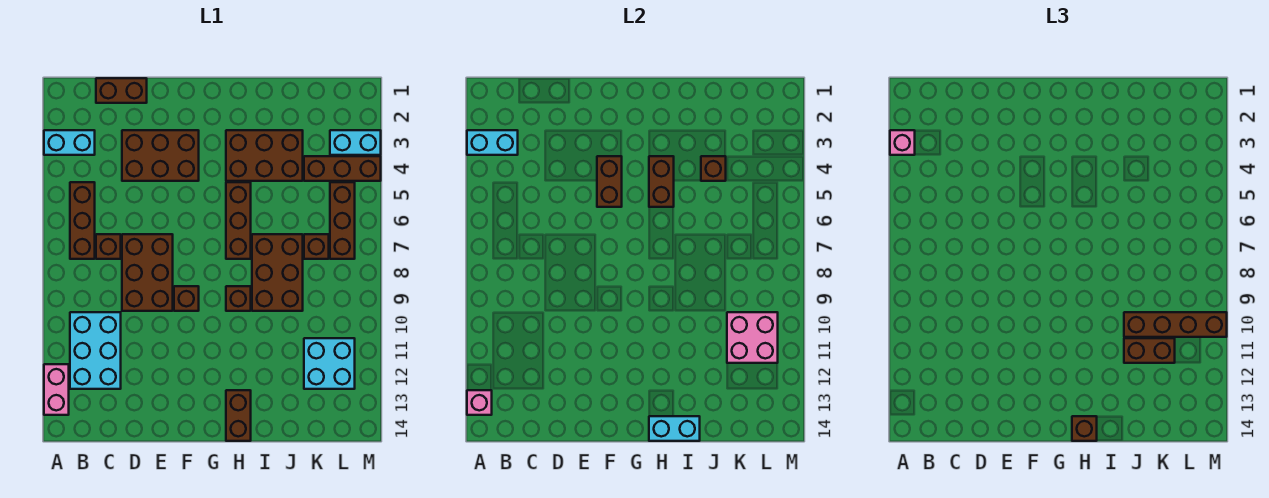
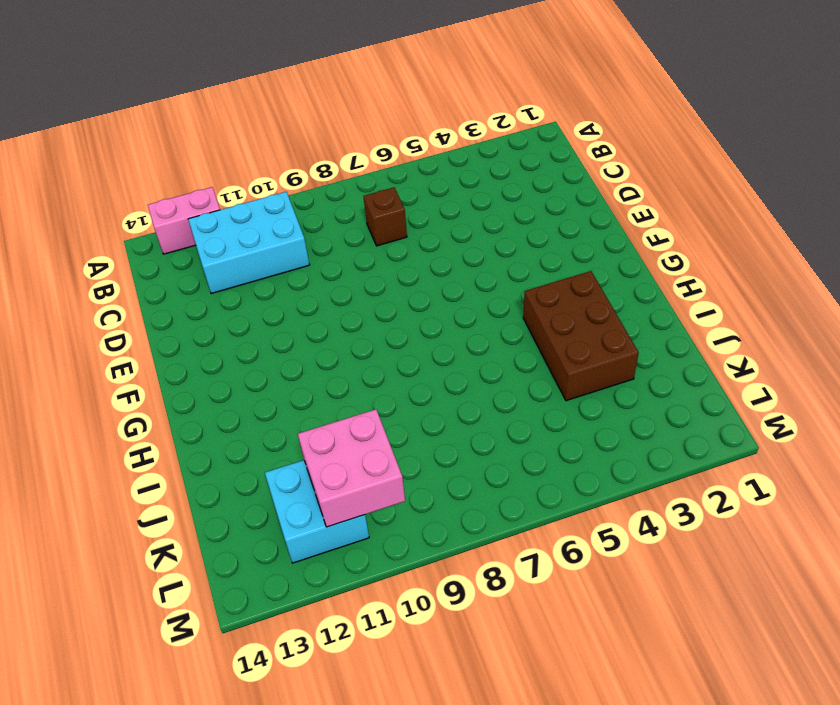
none -> cyan brick A3:B3 level 1
none -> brown brick B5:B7 level 1
none -> brown brick C1:D1 level 1
none -> brown brick D3:F4 level 1

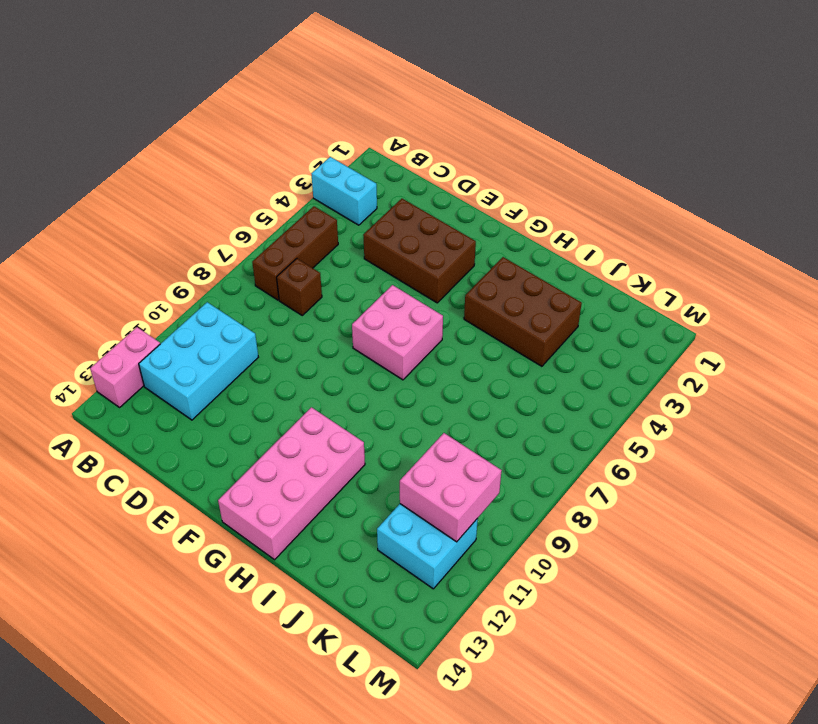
pink brick F6:G7 level 1 -> none
pink brick G11:H14 level 1 -> brown brick H13:H14 level 1
none -> brown brick C1:D1 level 1
none -> brown brick D7:E9 level 1
none -> brown brick F9 level 1
none -> brown brick H5:H7 level 1

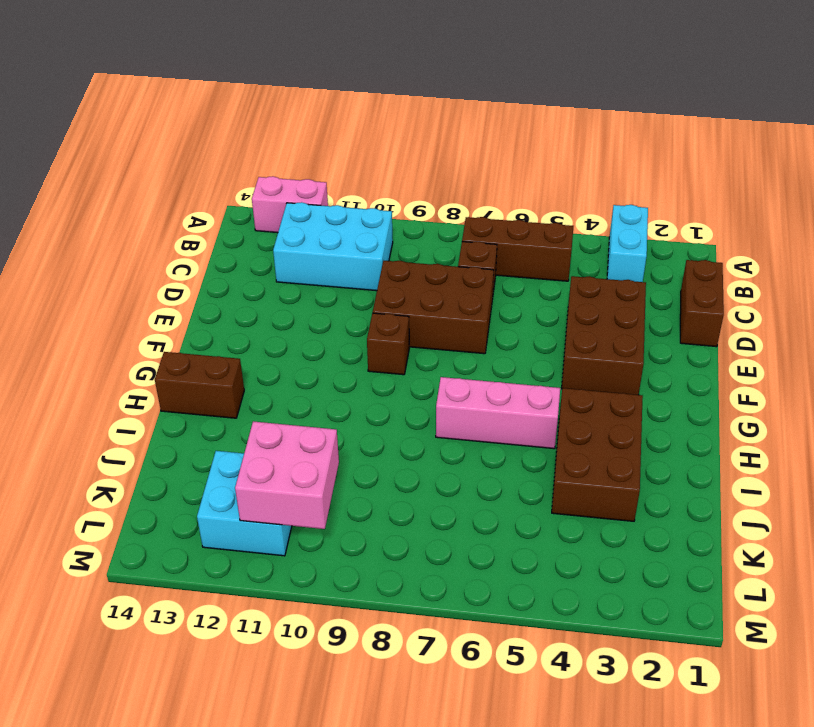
pink brick H5:H7 level 1 -> brown brick H5:H7 level 1
none -> brown brick H9 level 1
none -> brown brick I7:J9 level 1
none -> brown brick K4:M4 level 1
none -> brown brick K7 level 1

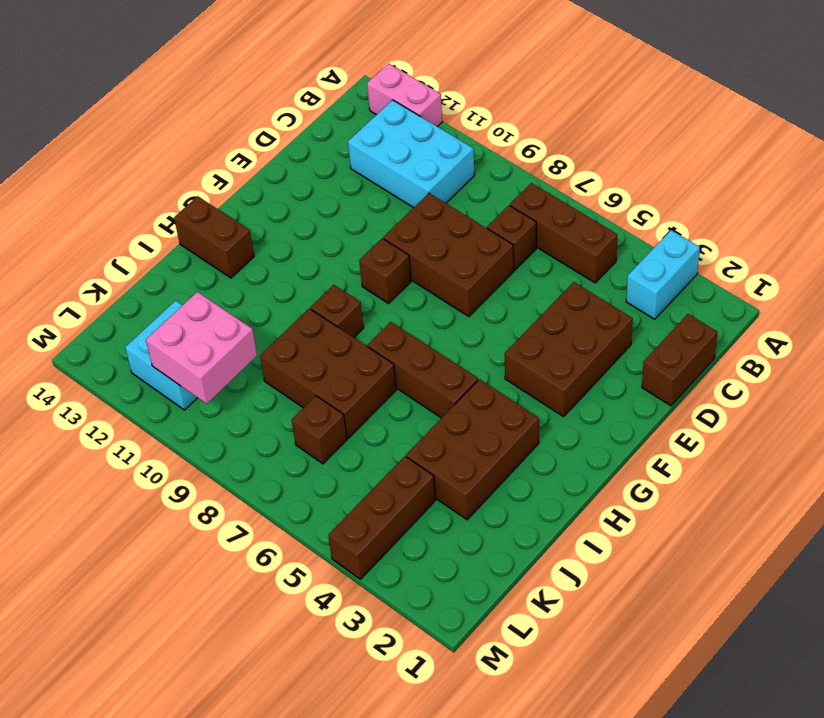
none -> cyan brick L3:M3 level 1
none -> brown brick L5:L7 level 1
none -> cyan brick A3:B3 level 2
none -> pink brick A13 level 2

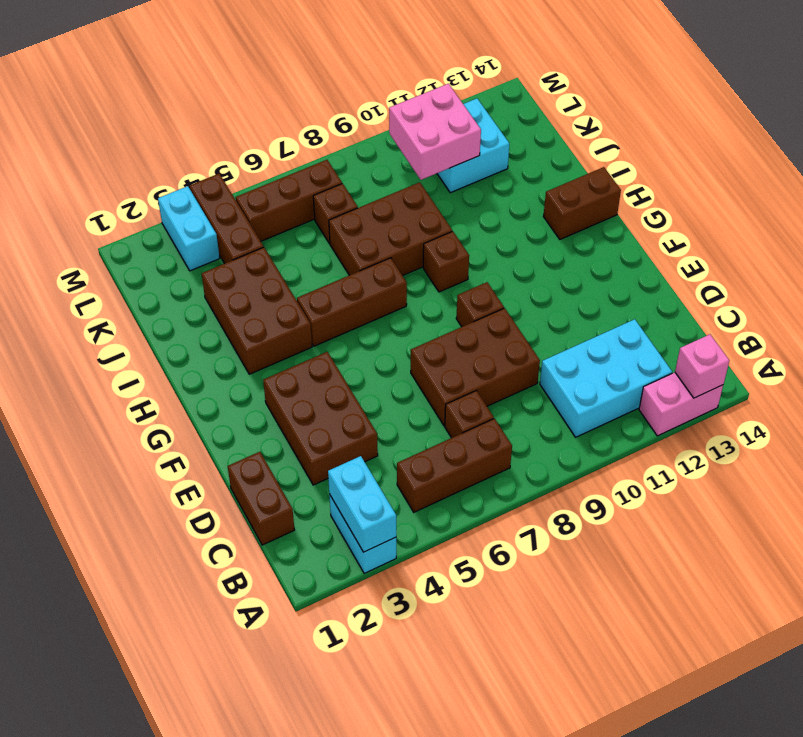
none -> brown brick F4:F5 level 2
none -> brown brick H4:H5 level 2
none -> cyan brick H14:I14 level 2
none -> brown brick J4 level 2

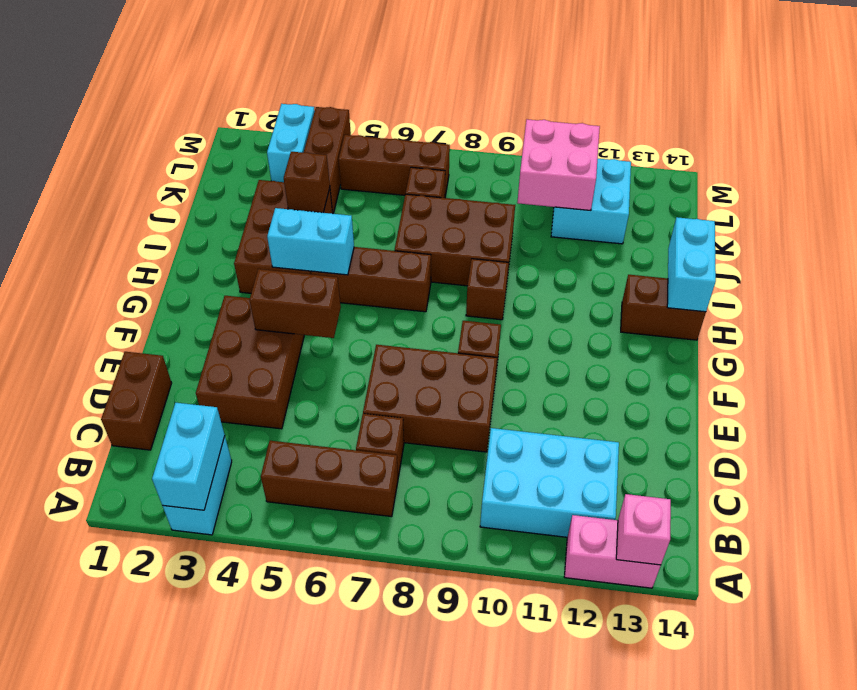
cyan brick H4:H5 level 2 -> brown brick H4:H5 level 2
none -> pink brick A3 level 3
none -> brown brick H14 level 3
none -> brown brick J10:M10 level 3
none -> brown brick J11:K11 level 3

